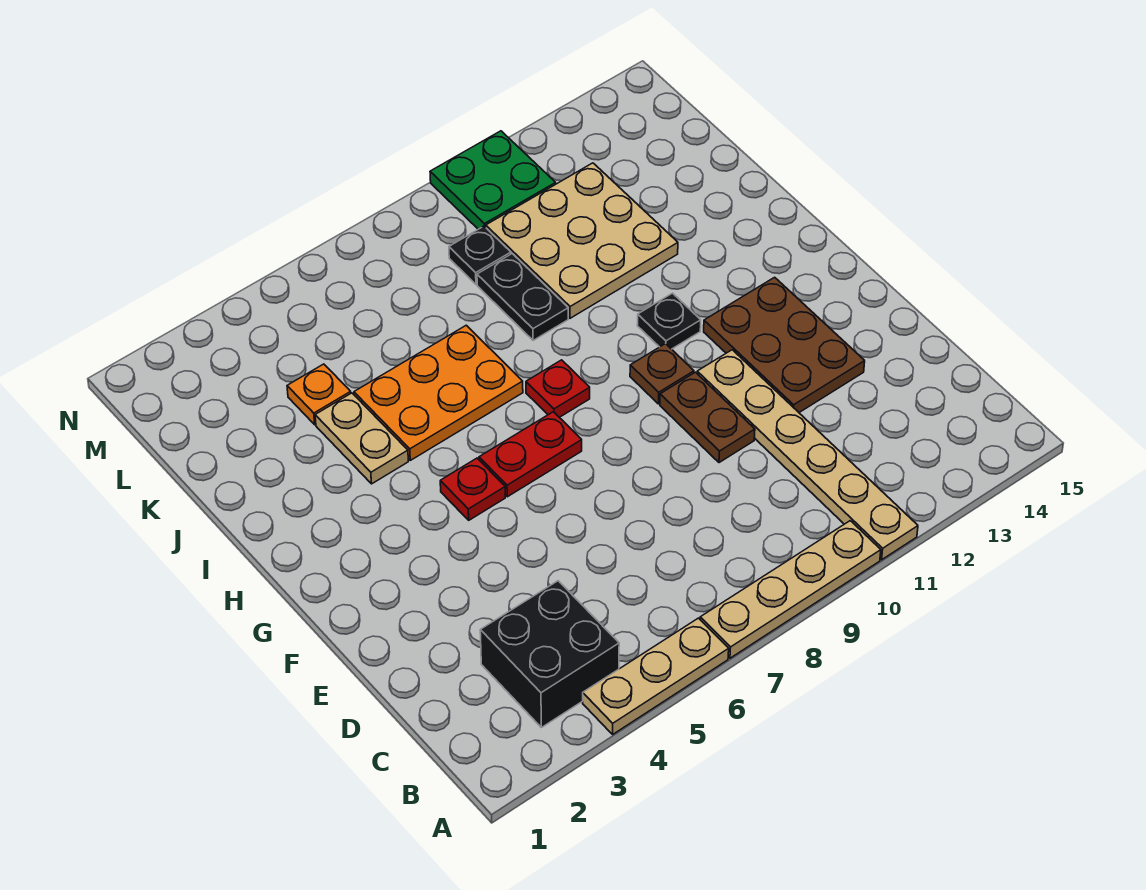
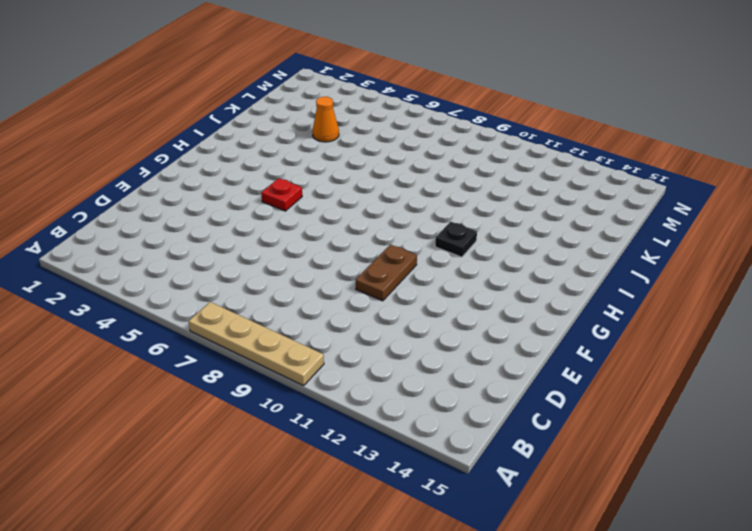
orange cone K4 level 1 -> orange plate K4 level 1
none -> tan plate A4:A6 level 1
none -> tan plate A11:F11 level 1
none -> black brick B3:C4 level 1

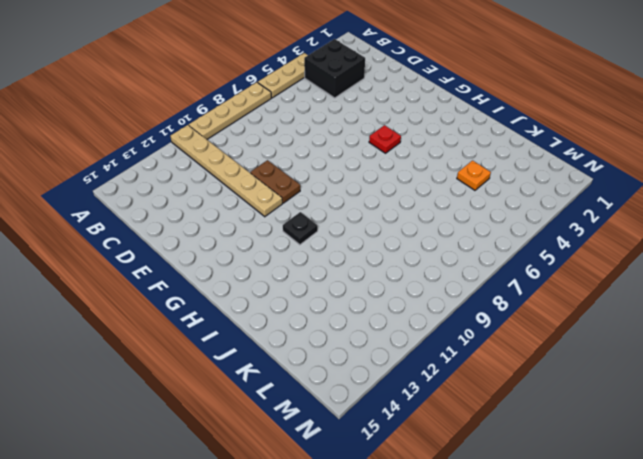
none -> brown plate E12:G13 level 1
none -> red plate G6:G7 level 1
none -> brown plate G10 level 1

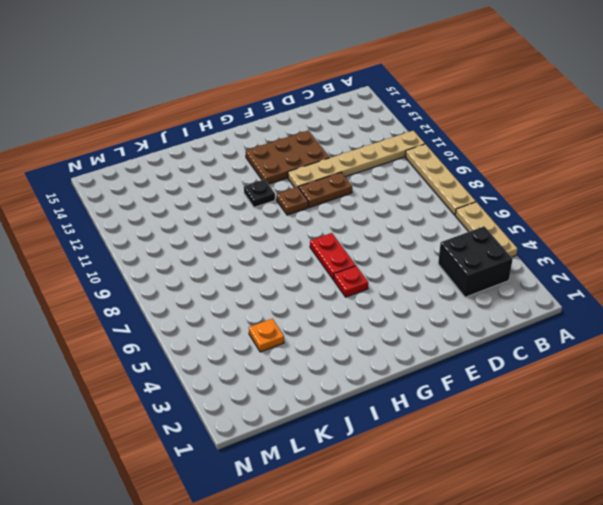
none -> red plate H8 level 1
none -> tan plate I4:J4 level 1
none -> orange plate I5:J7 level 1

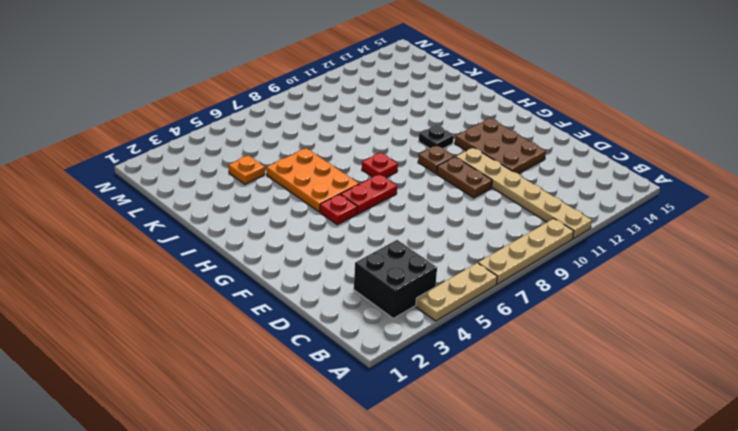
orange plate H5:J6 level 1 -> orange plate I5:J7 level 1
none -> tan plate I4:J4 level 1
none -> black plate J9:K9 level 1
none -> tan plate J10:L12 level 1

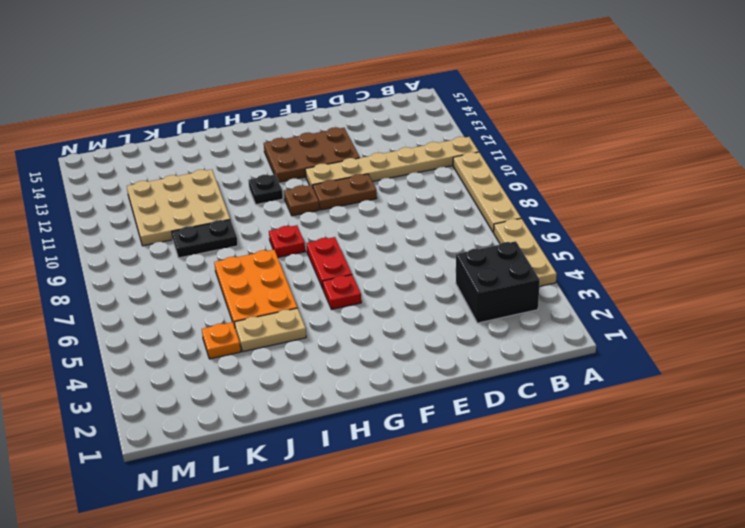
none -> black plate L9 level 1
none -> green plate M10:N11 level 1

